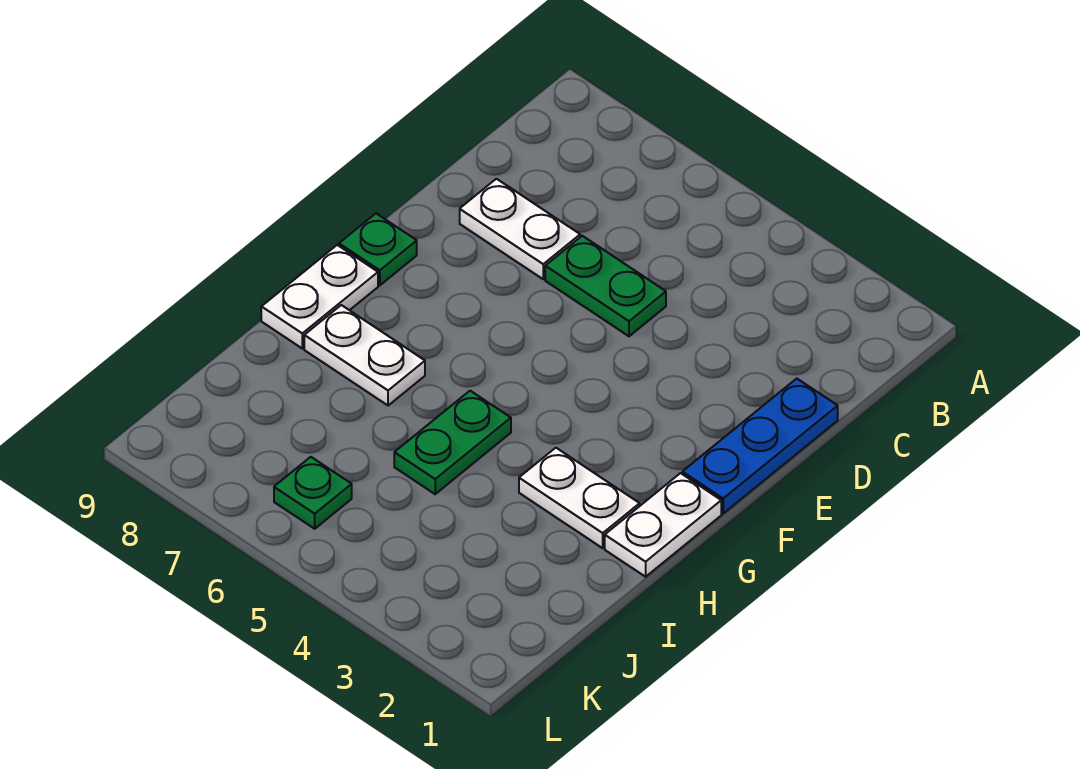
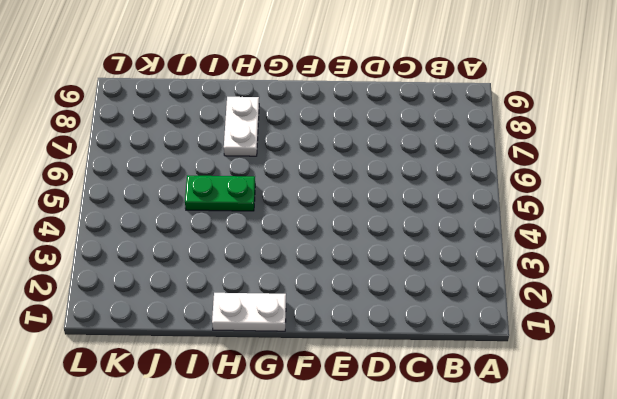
none -> blue plate D1:F1 level 1
none -> green plate D5:D6 level 1

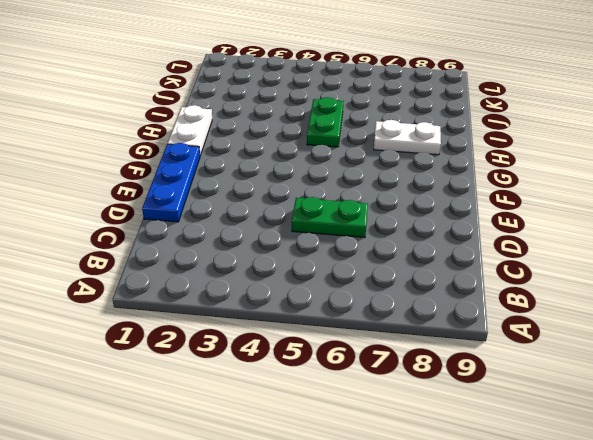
none -> white plate D7:D8 level 1
none -> green plate F9 level 1

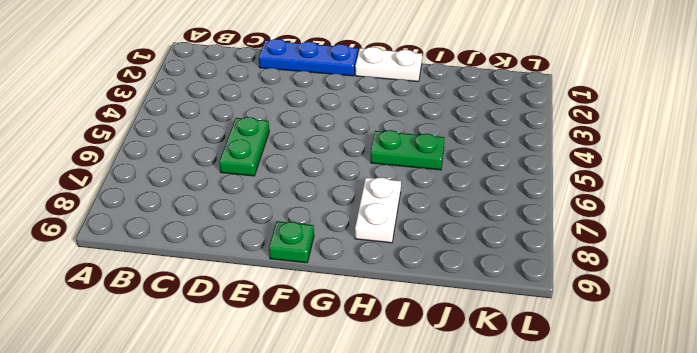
none -> white plate D7:D8 level 1
none -> white plate G9:H9 level 1

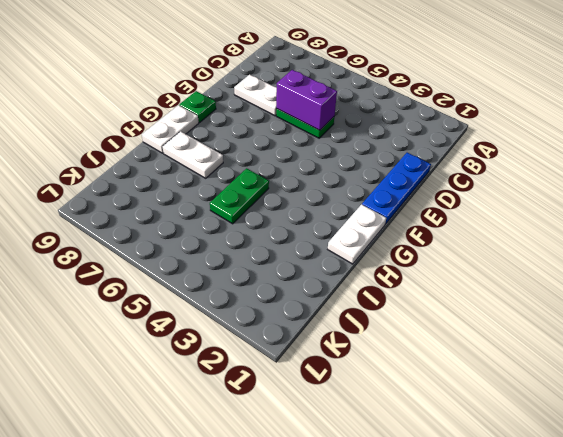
purple brick D5:D6 level 2 -> none
none -> white plate H2:H3 level 1
none -> green plate K6 level 1

